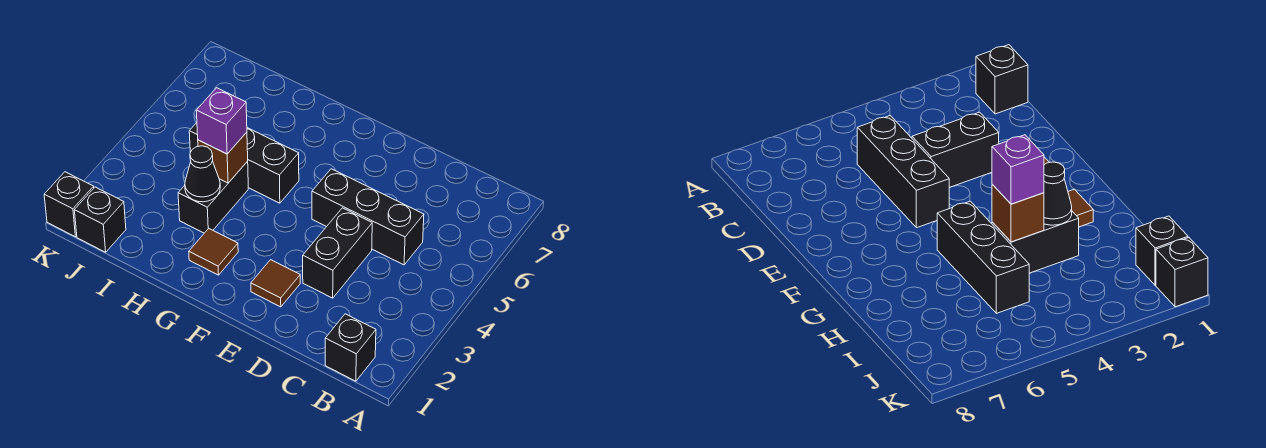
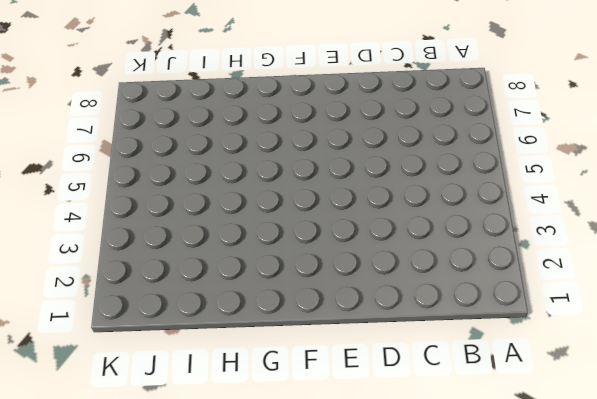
none -> black brick B1 level 1
none -> black brick C5:E5 level 1
none -> black brick D3:D4 level 1

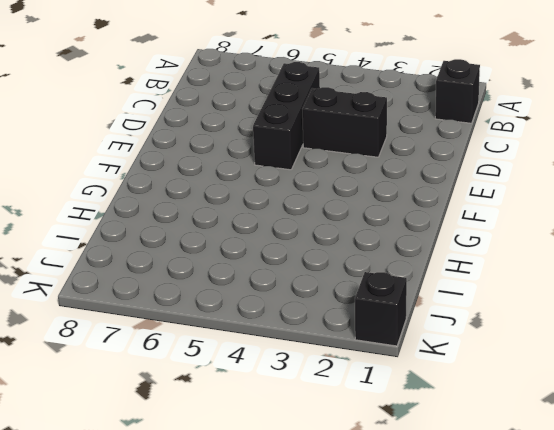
none -> brown tile E2 level 1
none -> brown tile G2 level 1
none -> black brick G5:I5 level 1

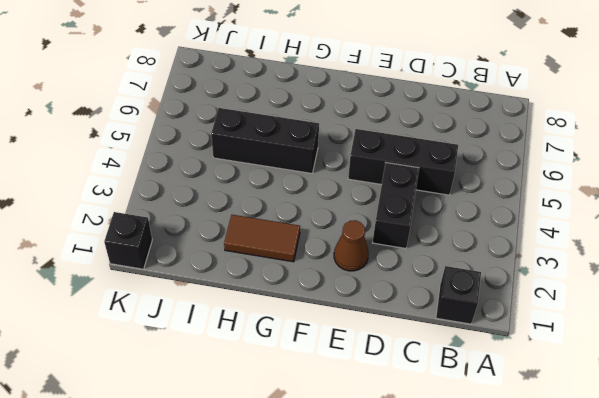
brown cone E2 level 1 -> brown tile E2 level 1
brown tile G2:H2 level 1 -> brown tile G2 level 1
none -> black brick H3:H4 level 1
none -> black brick J1 level 1
none -> black cone H3 level 2

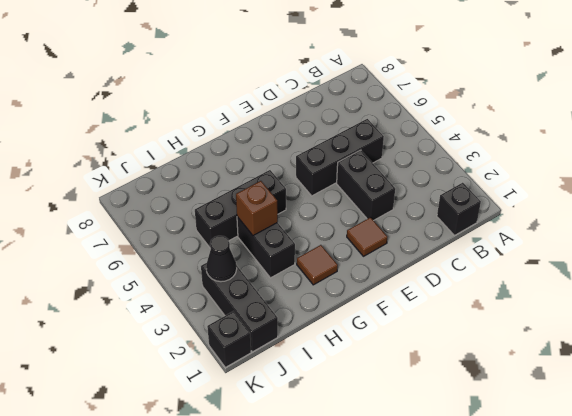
black brick J1:J3 level 1 -> black brick J1 level 1
black cone J3 level 2 -> black cone H3 level 2
none -> purple brick H4 level 3

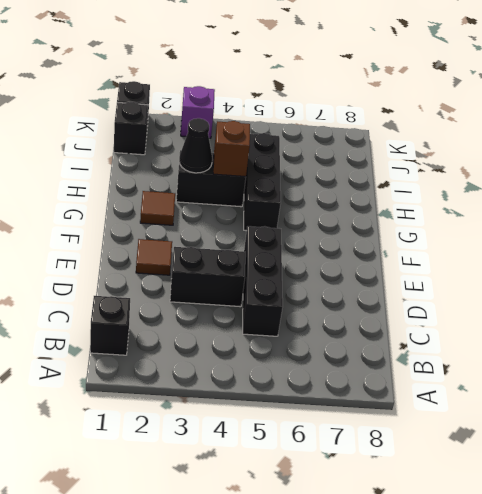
purple brick K3 level 1 -> purple brick H4 level 3

